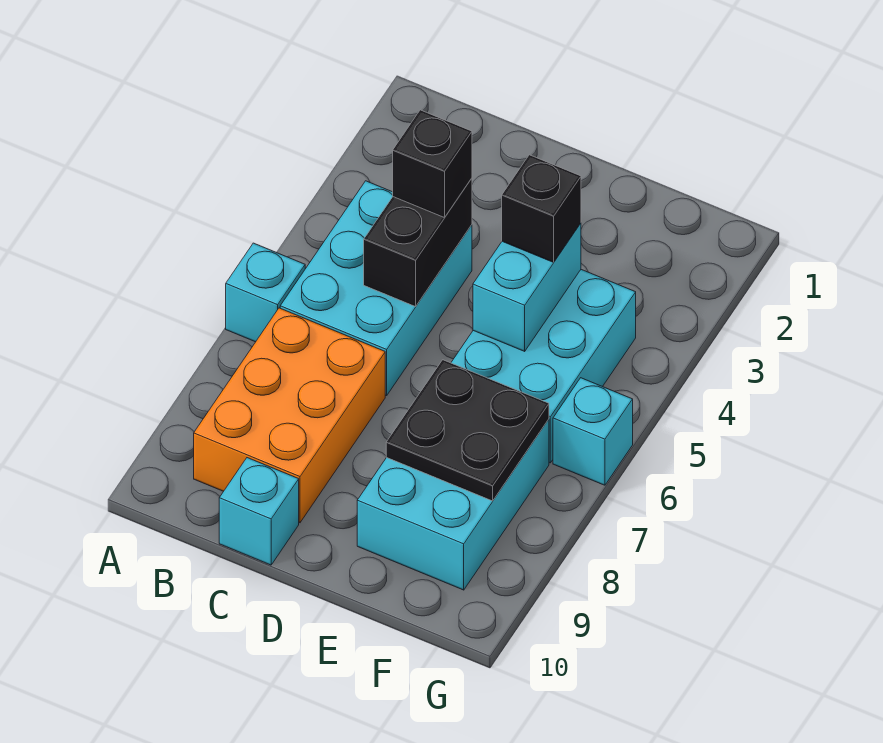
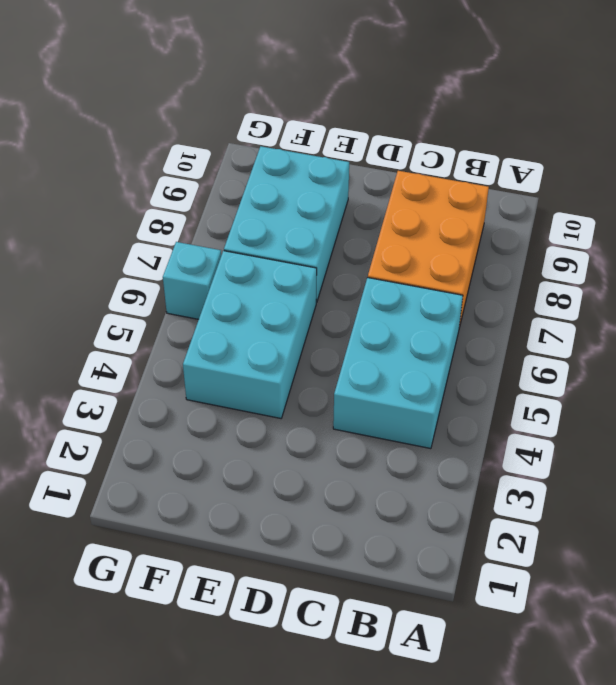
none -> cyan brick A6 level 1
none -> cyan brick C10 level 1
none -> black brick C4:C5 level 2

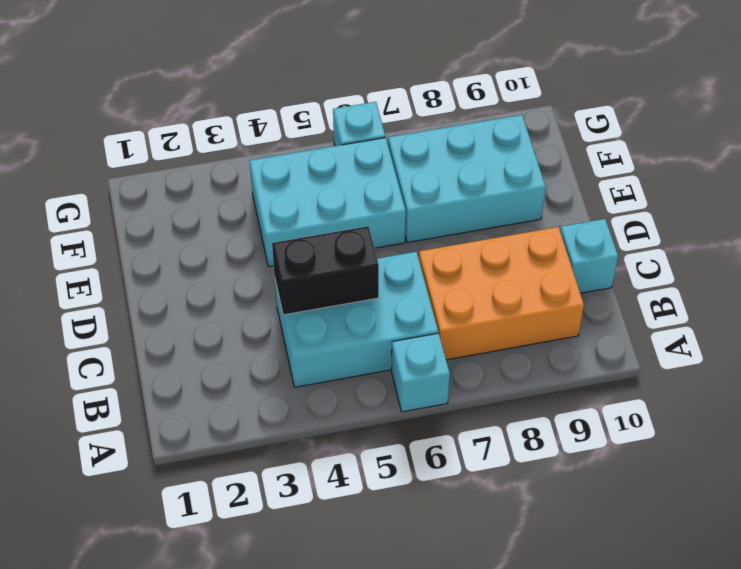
none -> cyan brick E4:E5 level 2
none -> black plate E7:F8 level 2
none -> black brick C4 level 3

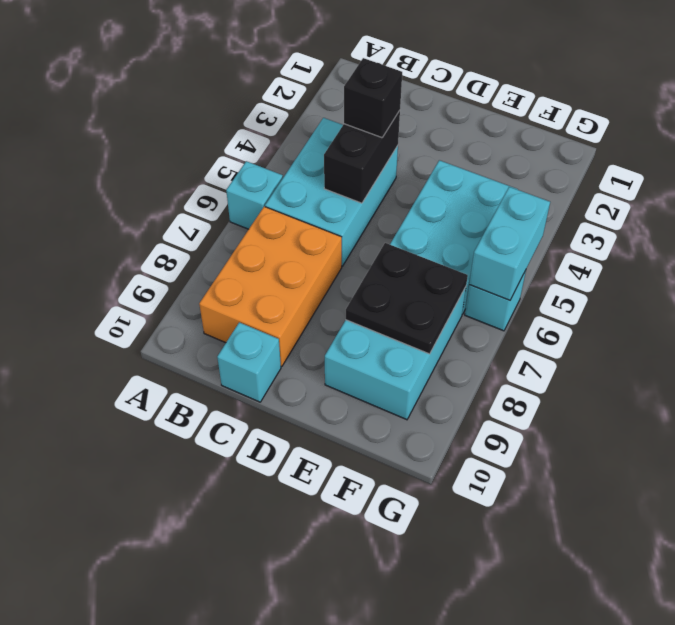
cyan brick G5:G6 level 2 -> cyan brick E4:E5 level 2
none -> black brick E4 level 3

